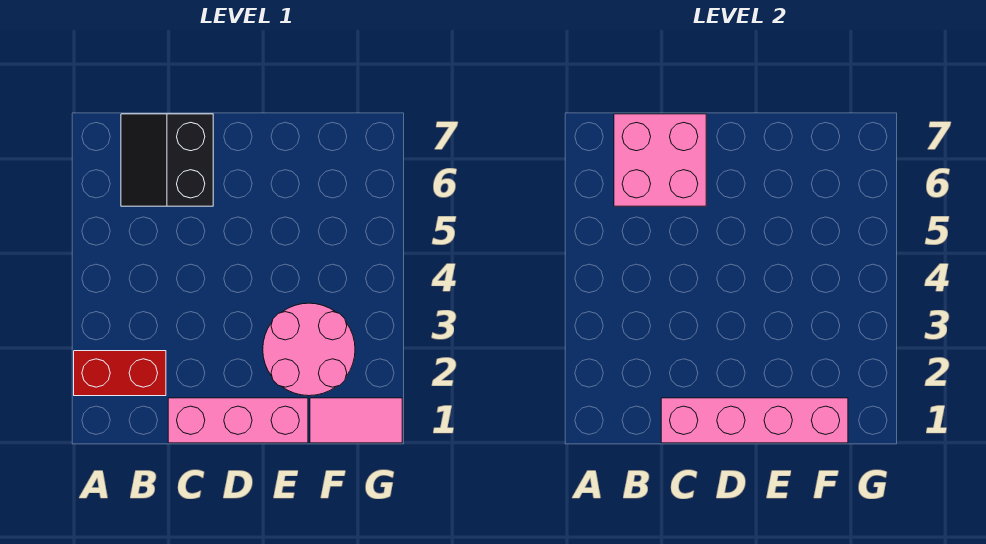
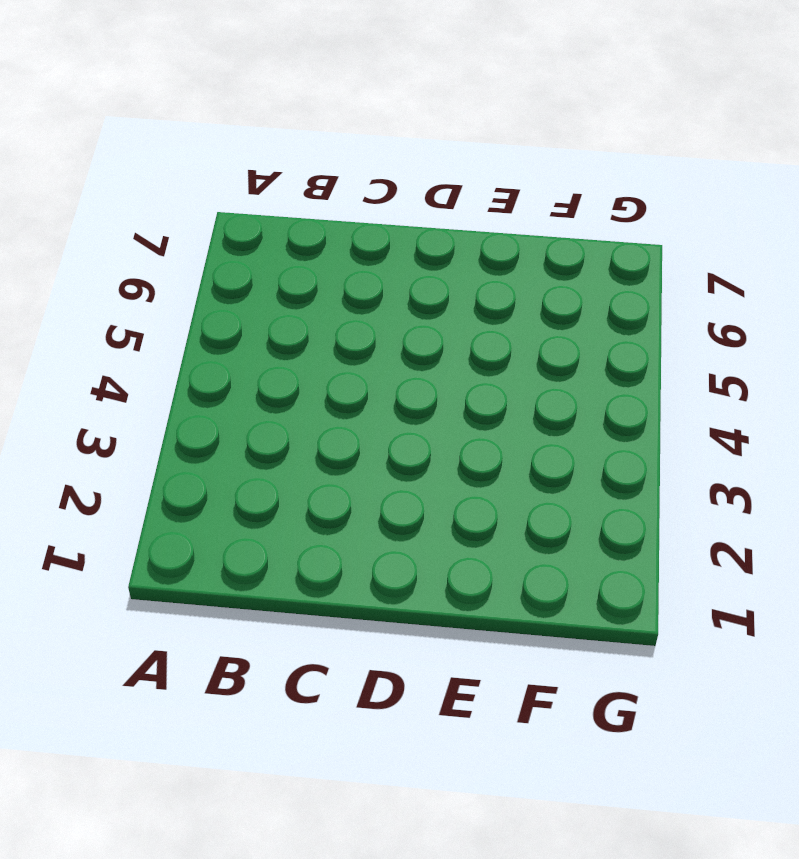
none -> red brick A2:B2 level 1
none -> black slope B6:C7 level 1 top C

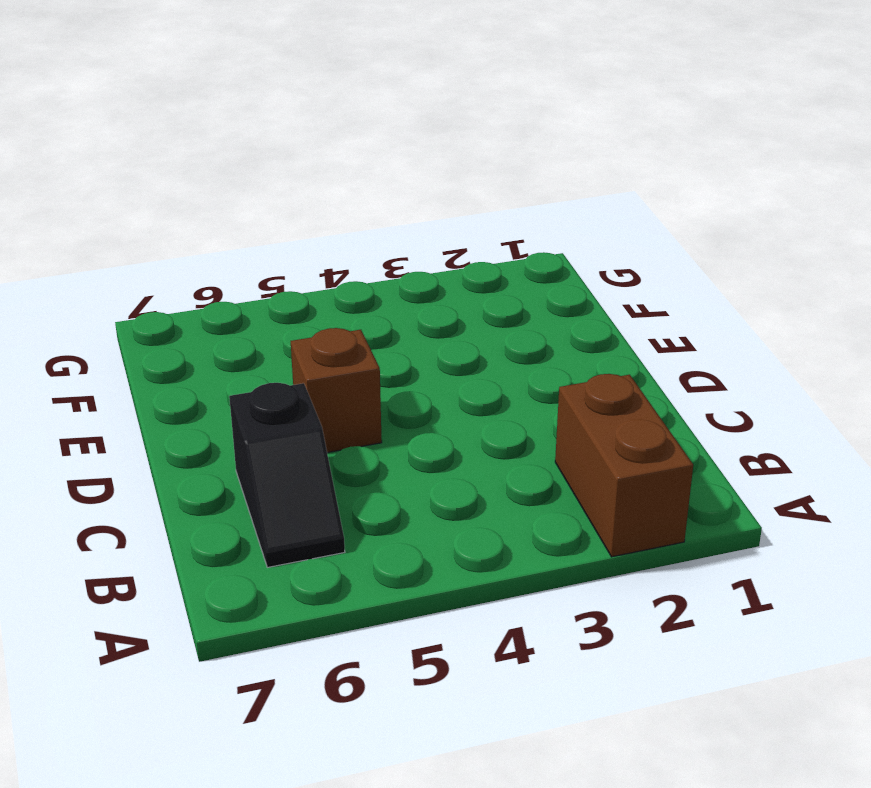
brown brick A2:B2 level 1 -> red brick A2:B2 level 1
black slope B6:C6 level 1 top C -> black slope B6:C7 level 1 top C
brown brick D5 level 1 -> none
none -> pink brick C1:E1 level 1
none -> pink round brick E2:F3 level 1

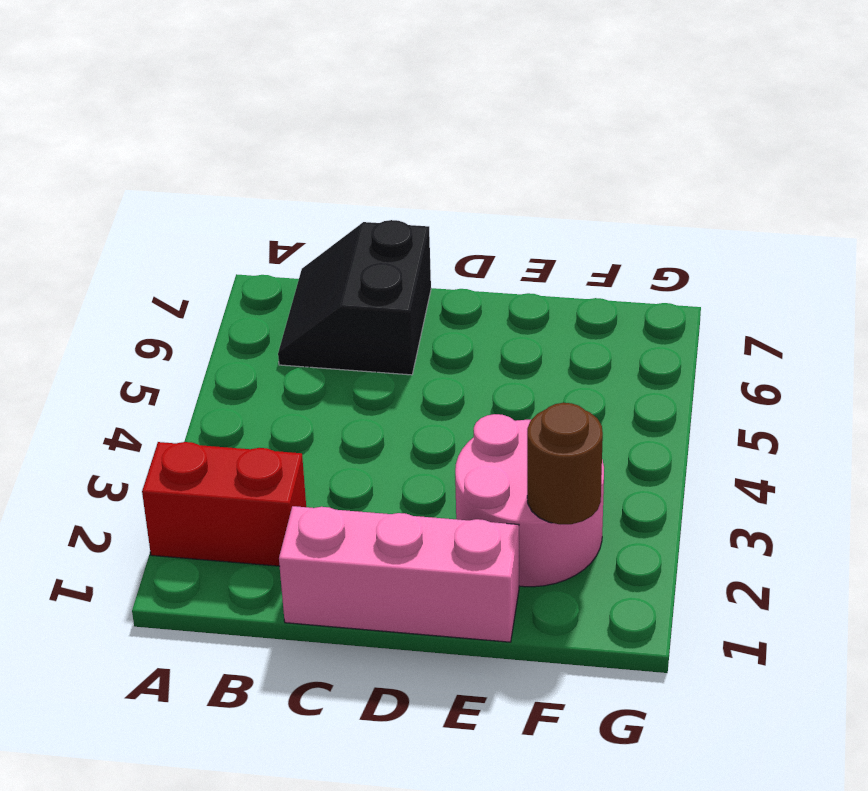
brown round brick F2 level 2 -> none
none -> pink tile F1:G1 level 1
none -> pink brick B6:C7 level 2

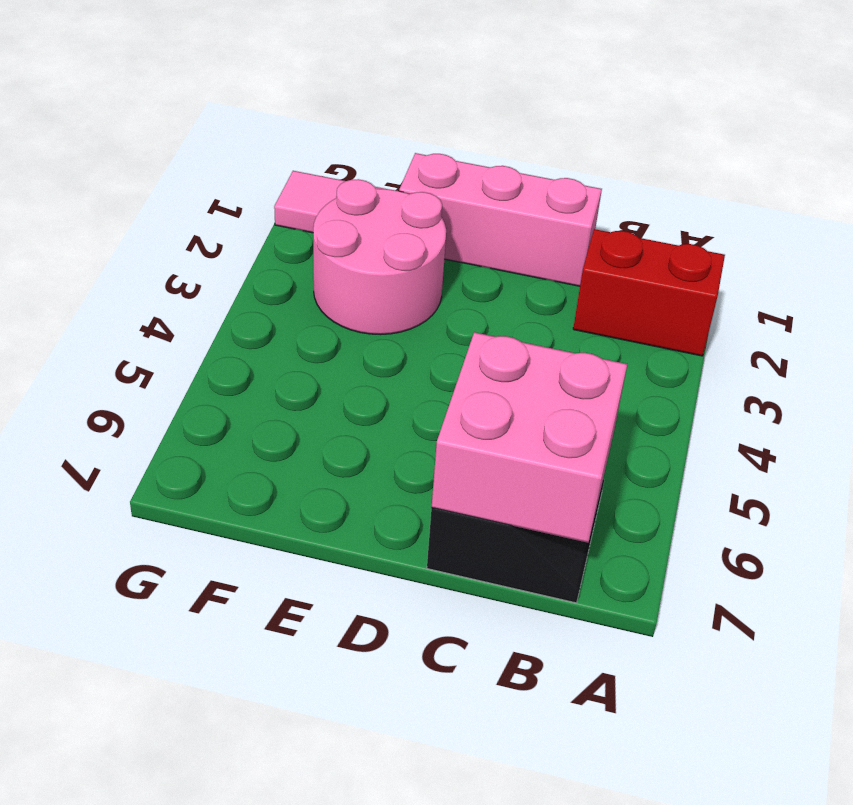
none -> pink brick C1:F1 level 2

